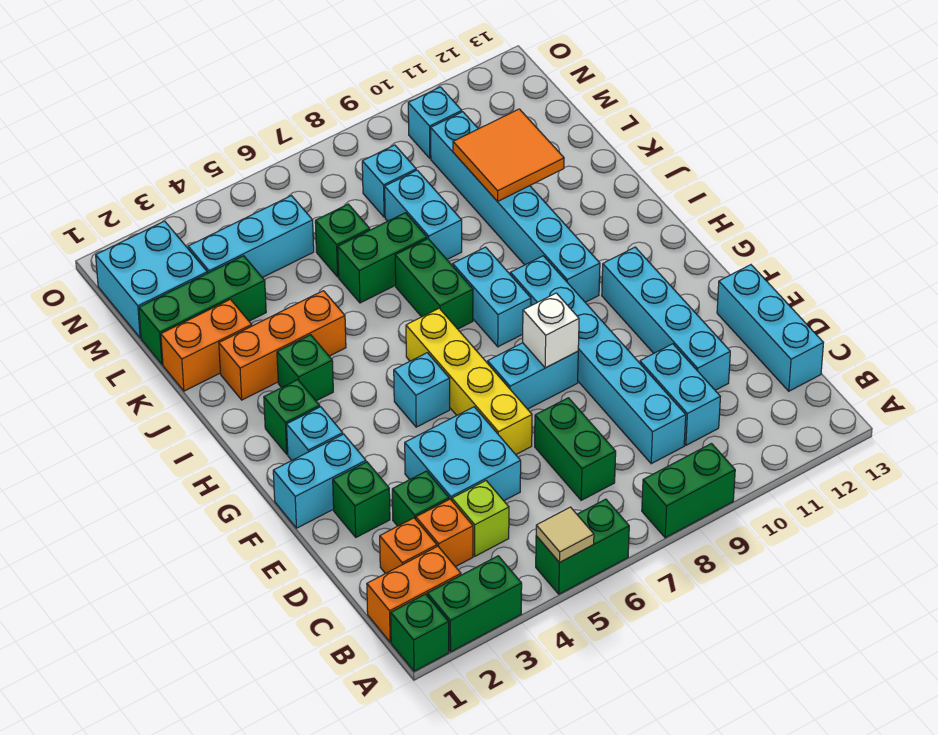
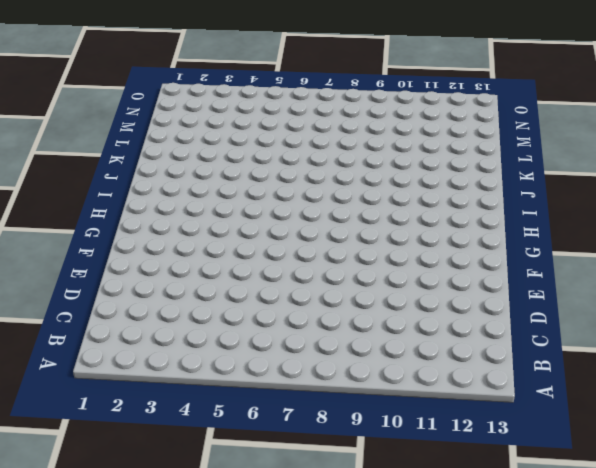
none -> green brick A1 level 1
none -> green brick A2:A3 level 1
none -> green brick A5:A6 level 1
none -> green brick A8:A9 level 1

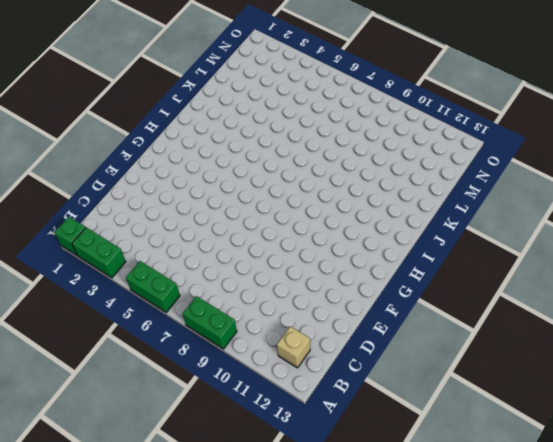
tan brick B12 level 1 -> none
none -> orange brick B1:B2 level 1
none -> orange brick C2 level 1
none -> orange brick C3 level 1
none -> lime brick C4 level 1

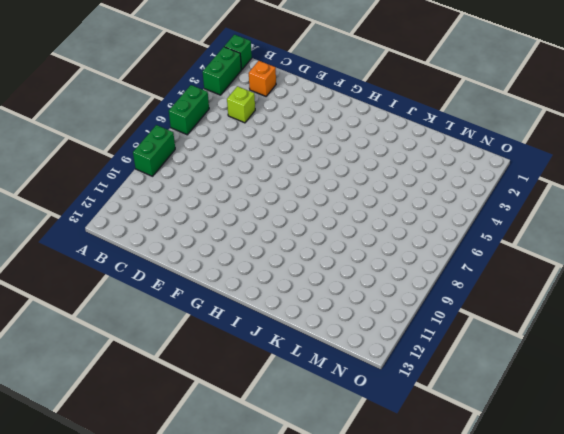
none -> orange brick B1:B2 level 1
none -> orange brick C3 level 1
none -> green brick C7:D7 level 1
none -> cyan brick C9:H9 level 1

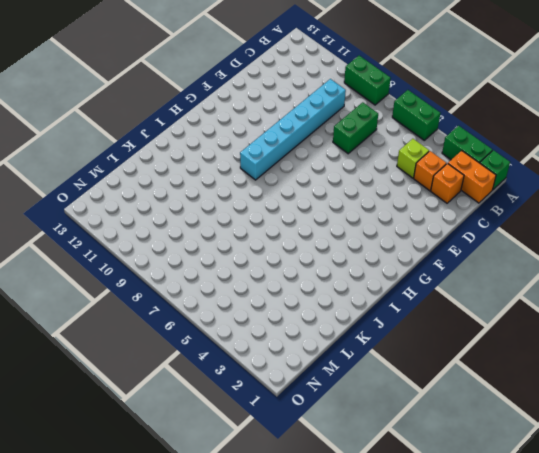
none -> cyan brick C10:D10 level 1
none -> cyan brick C13:E13 level 1
none -> green brick D3 level 1
none -> cyan brick D4:E5 level 1

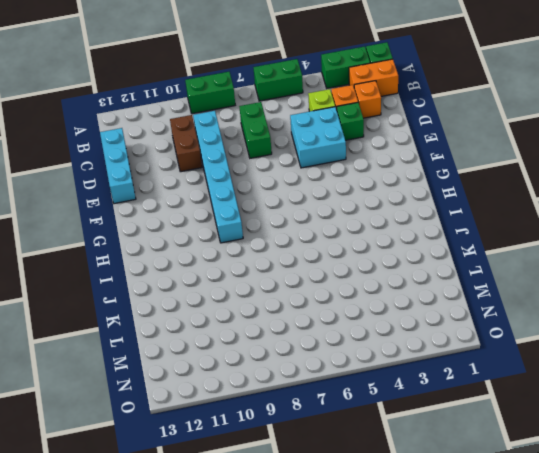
brown brick C10:D10 level 1 -> cyan brick C10:D10 level 1
none -> cyan brick D11:G11 level 1
none -> green brick E2 level 1
none -> yellow brick E6:H6 level 1
none -> cyan brick F1:F2 level 1

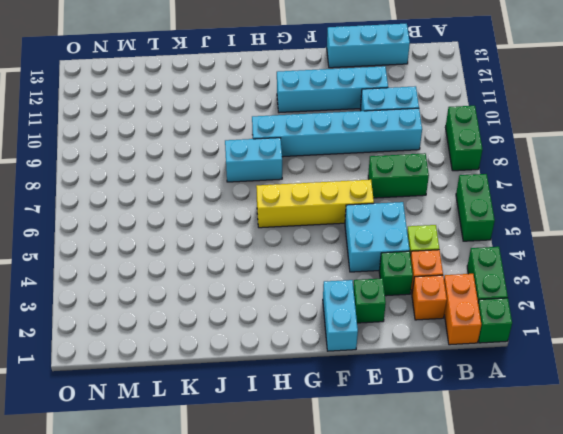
none -> cyan brick F7:F8 level 1
none -> cyan brick G2 level 1
none -> cyan brick G5 level 1
none -> green brick H2 level 1

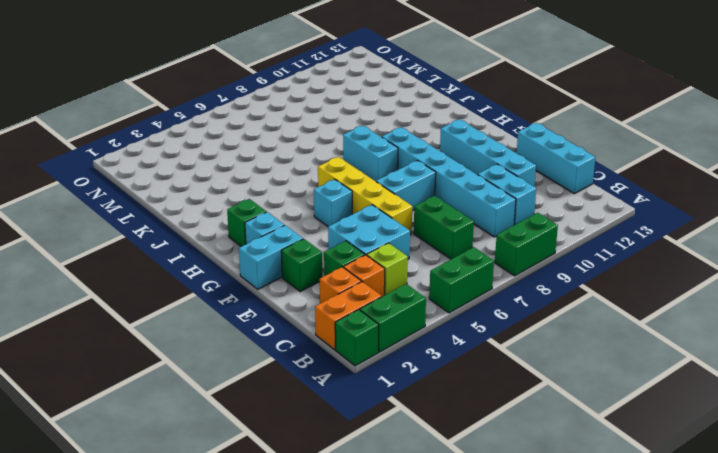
none -> cyan brick H10:M10 level 1
none -> green brick I3 level 1
none -> green brick I7:J7 level 1
none -> orange brick J2:J4 level 1

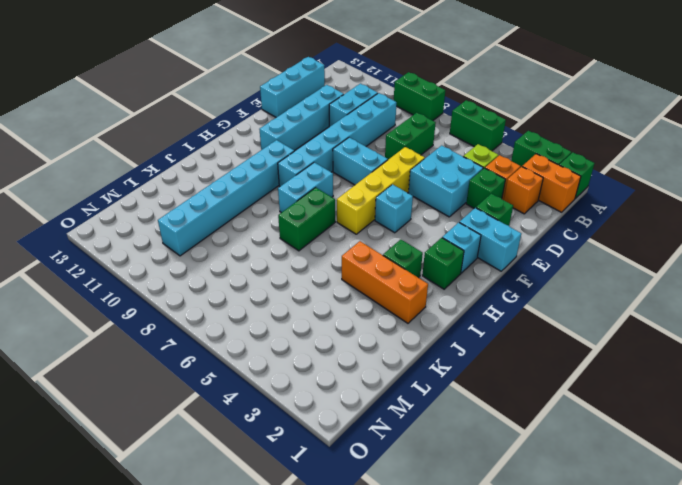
none -> orange brick K1:K2 level 1
none -> green brick K6:K7 level 1
none -> cyan brick K8:L8 level 1
none -> green brick L1:L3 level 1

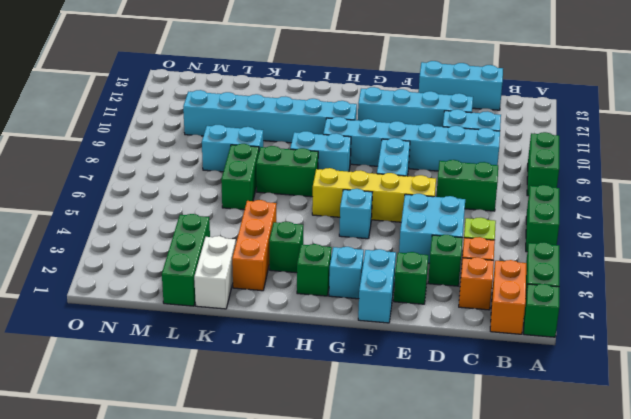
white brick K1:K2 level 1 -> orange brick K1:K2 level 1
none -> green brick L6 level 1
none -> cyan brick M1:N2 level 1
none -> cyan brick M3:M5 level 1
none -> cyan brick M8 level 1

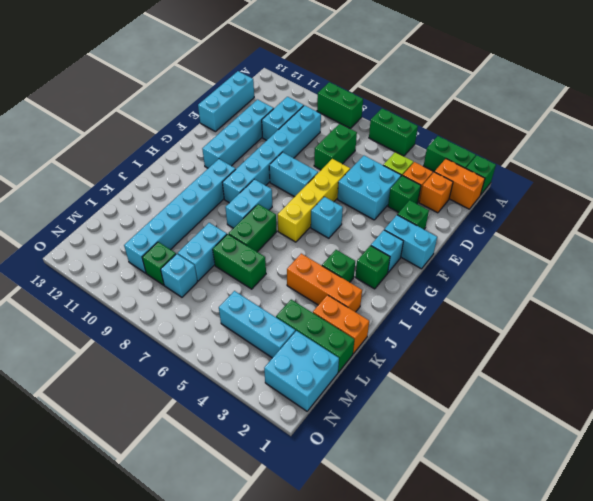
green brick M9 level 1 -> green brick L6 level 1
none -> cyan brick N10 level 1
none -> tan tile A5 level 2
none -> white brick F8 level 2
none -> orange tile K10:L11 level 2

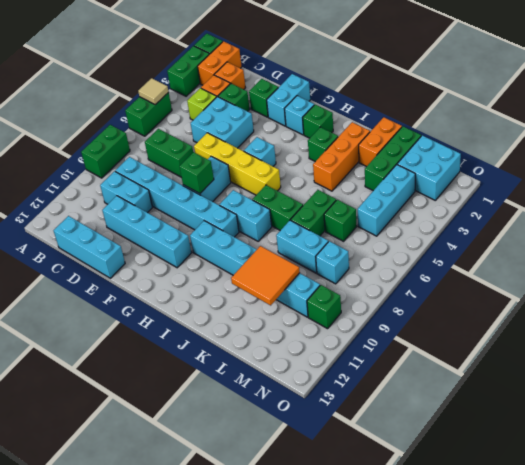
green brick F8 level 2 -> white brick F8 level 2
green brick N10 level 1 -> cyan brick N10 level 1

